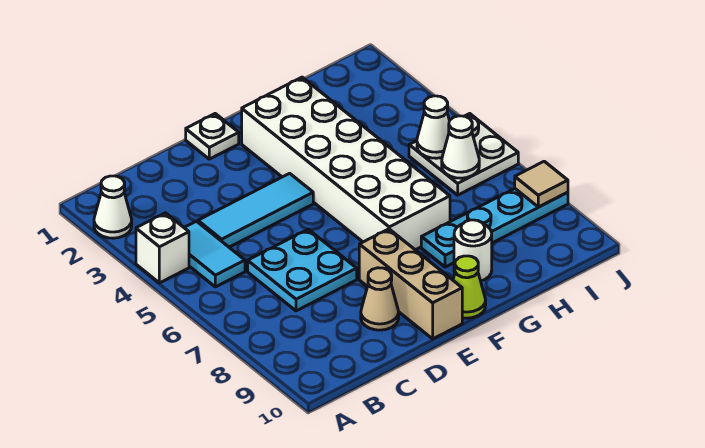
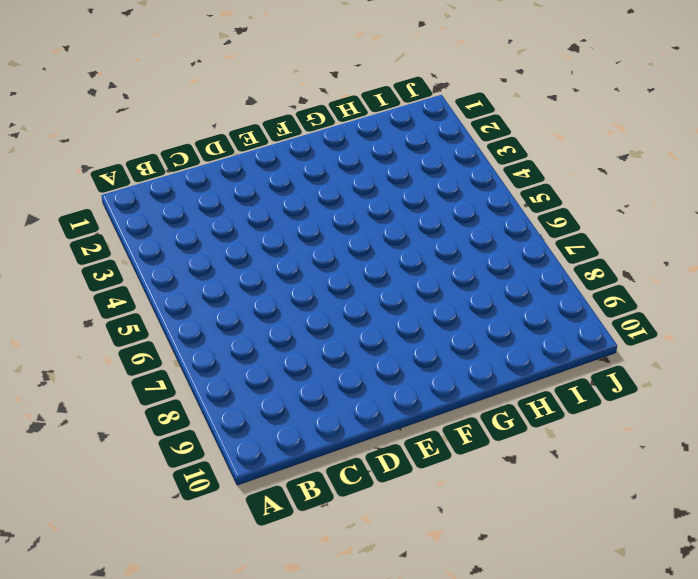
none -> white cone A2 level 1
none -> white brick A4 level 1
none -> cyan tile B4:B5 level 1

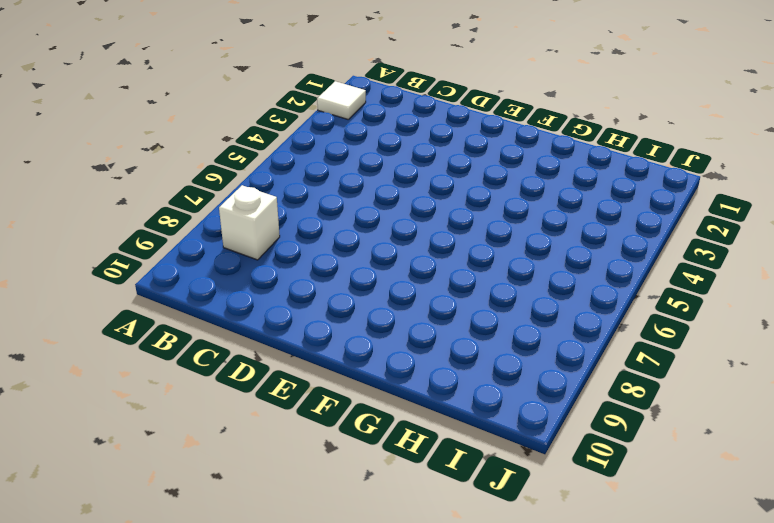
white tile A2 level 1 -> white cone A2 level 1
white brick B8 level 1 -> white brick A4 level 1
none -> cyan tile B4:B5 level 1
none -> cyan tile C4:E4 level 1
none -> cyan plate C6:D7 level 1

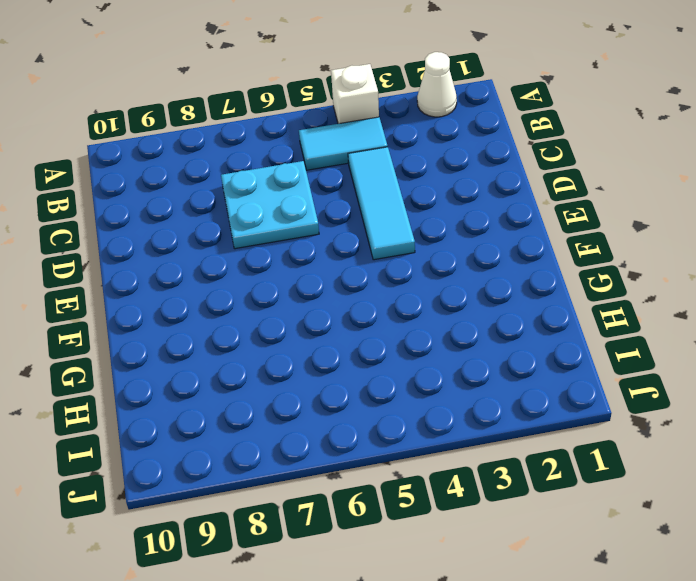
none -> tan cone D9 level 1
none -> white plate E1 level 1
none -> tan brick E8:E10 level 1

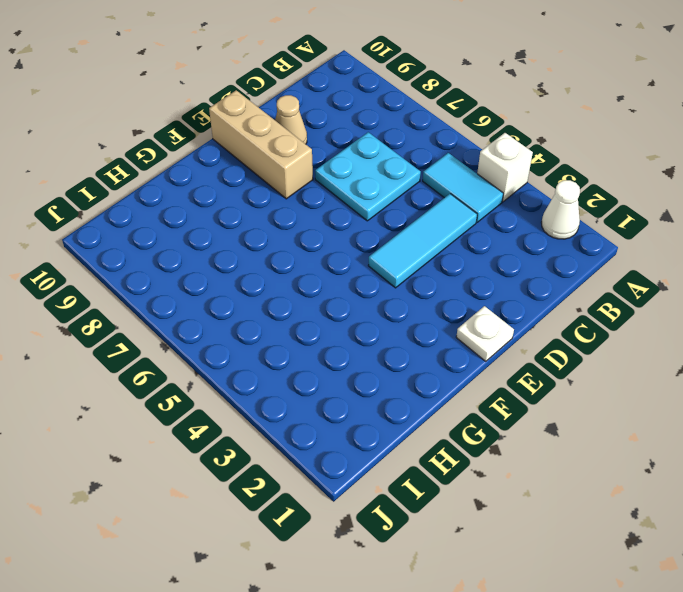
none -> white brick F2:G7 level 1
none -> lime cone F10 level 1
none -> cyan plate G8:J8 level 1

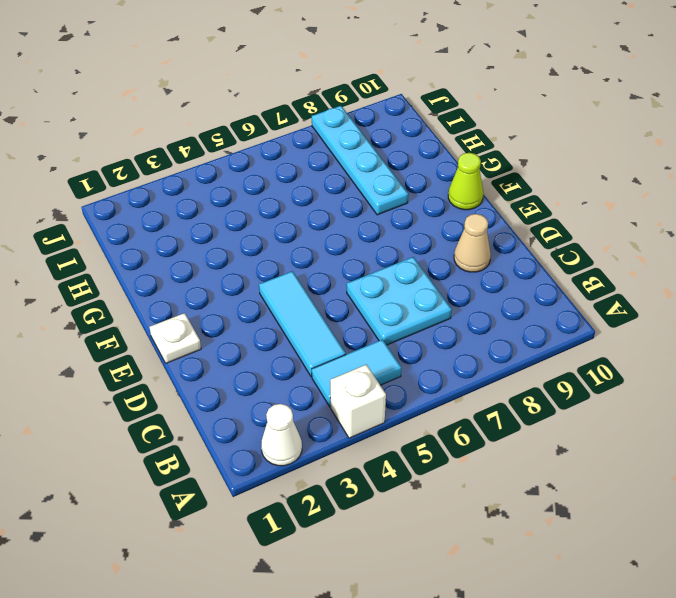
none -> tan brick E8:E10 level 1
none -> white brick F2:G7 level 1
none -> white round brick G9 level 1

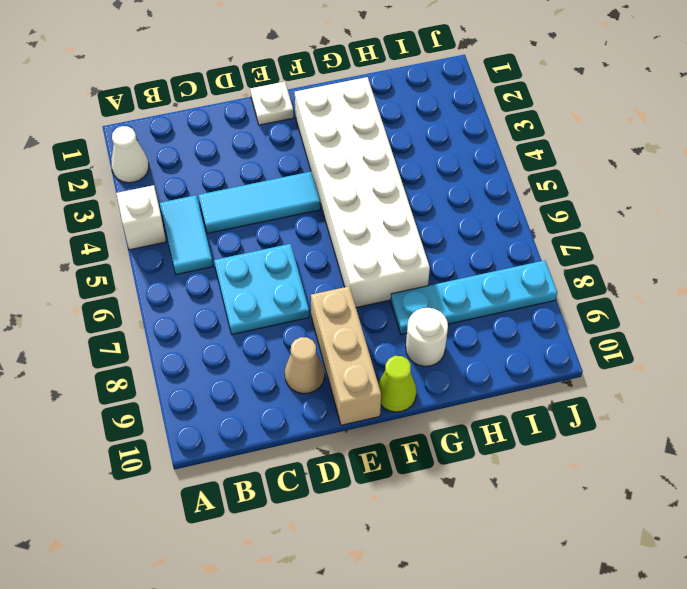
none -> white plate I5:J6 level 1
none -> white cone I5 level 2
none -> white cone I6 level 2

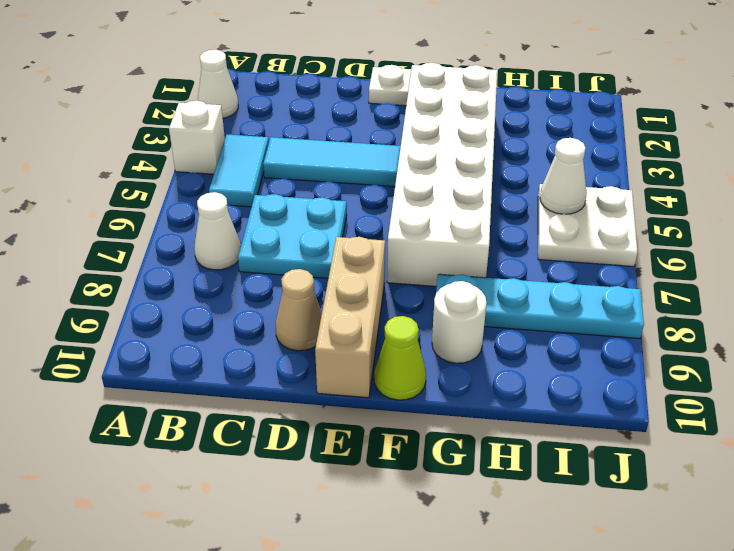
white cone B7 level 1 -> white cone I6 level 2
none -> tan tile J8 level 2

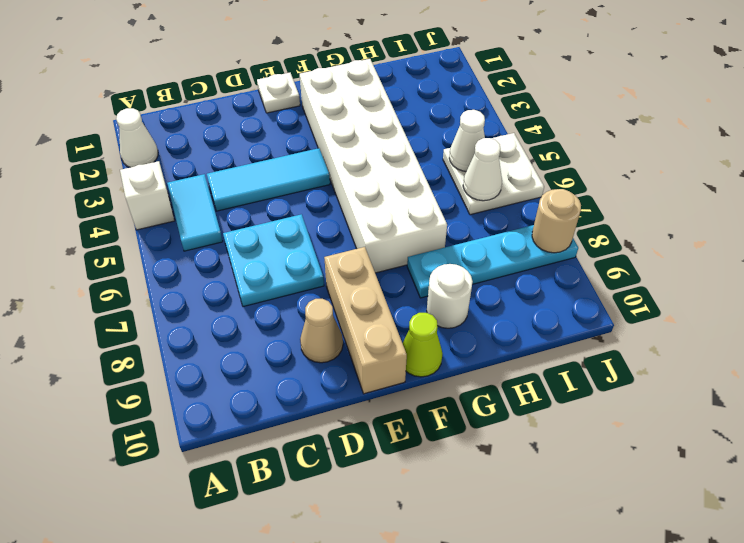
tan round brick J8 level 2 -> tan tile J8 level 2

